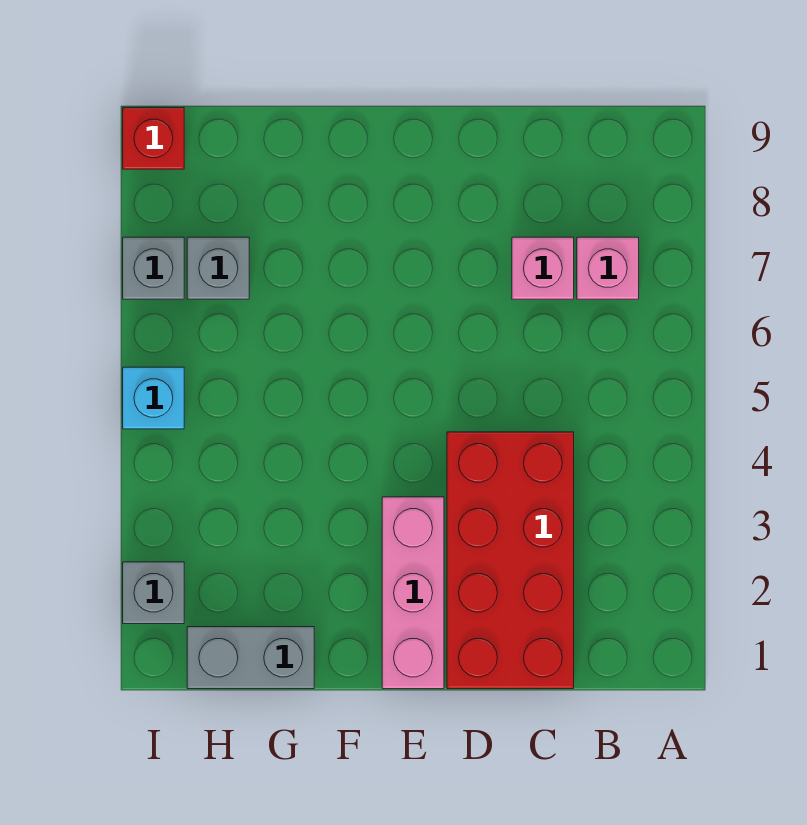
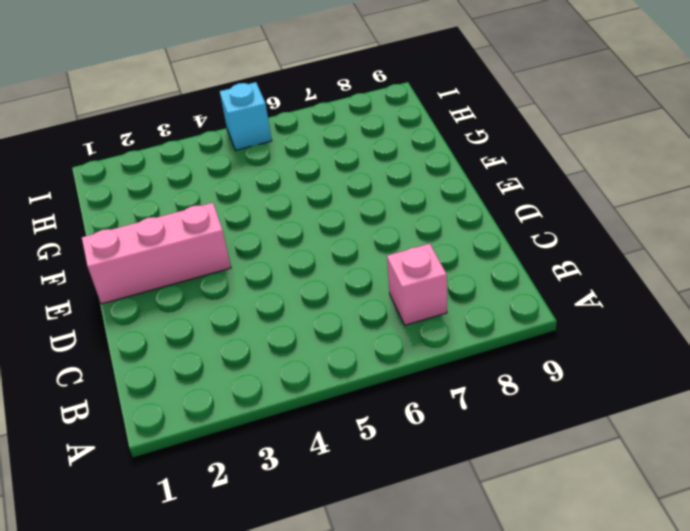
none -> red brick C1:D4 level 1
none -> pink brick C7 level 1

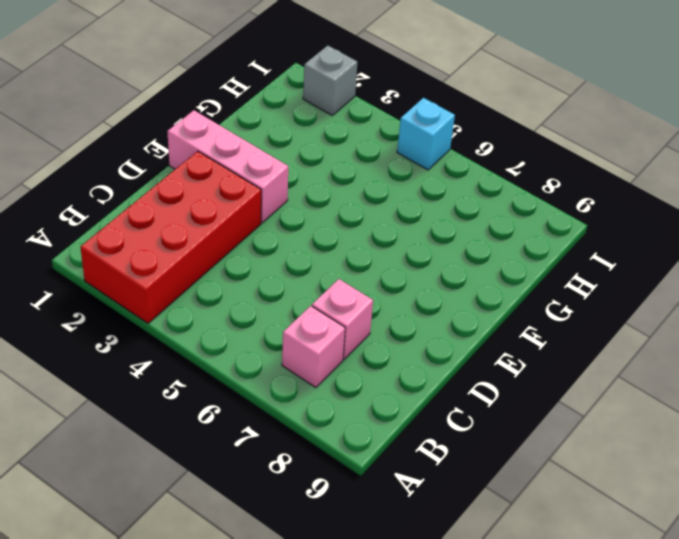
red brick A2:D3 level 1 -> red brick C1:D4 level 1
none -> grey brick G1:H1 level 1
none -> grey brick H7 level 1

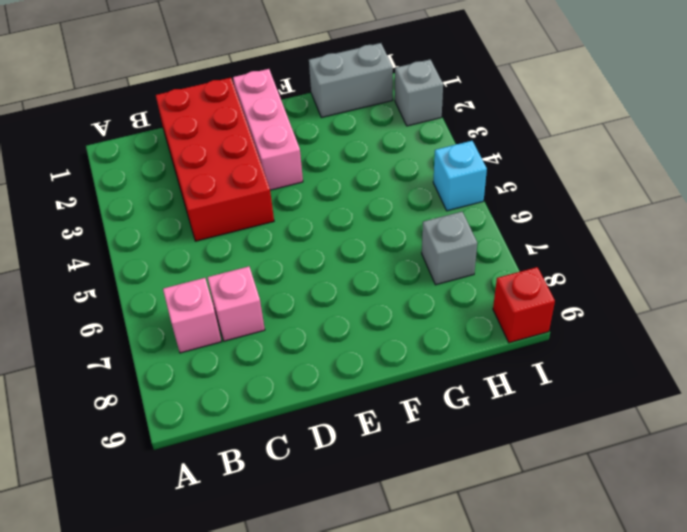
none -> grey brick I7 level 1

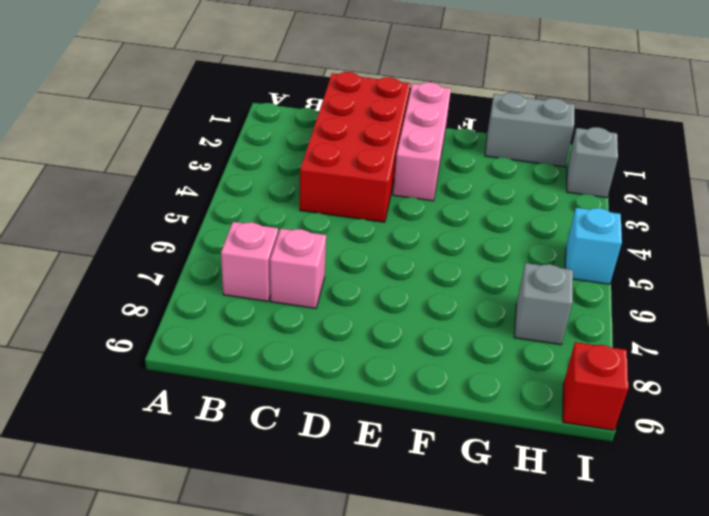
none -> grey brick I7 level 1

